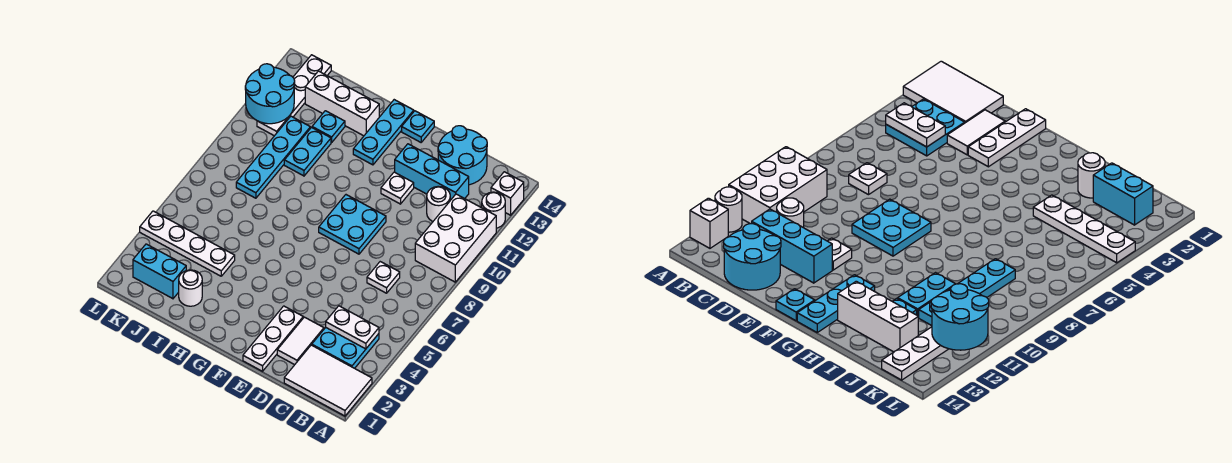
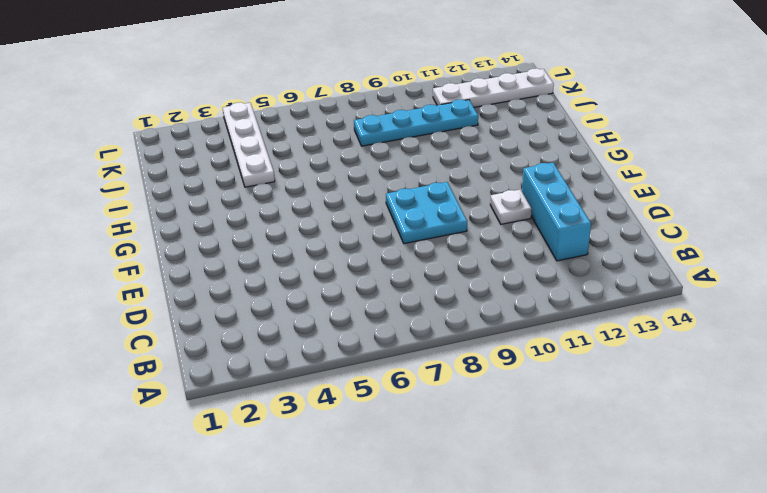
none -> white tile A1:C2 level 1
none -> white brick A9:B11 level 1
none -> white round brick A12 level 1

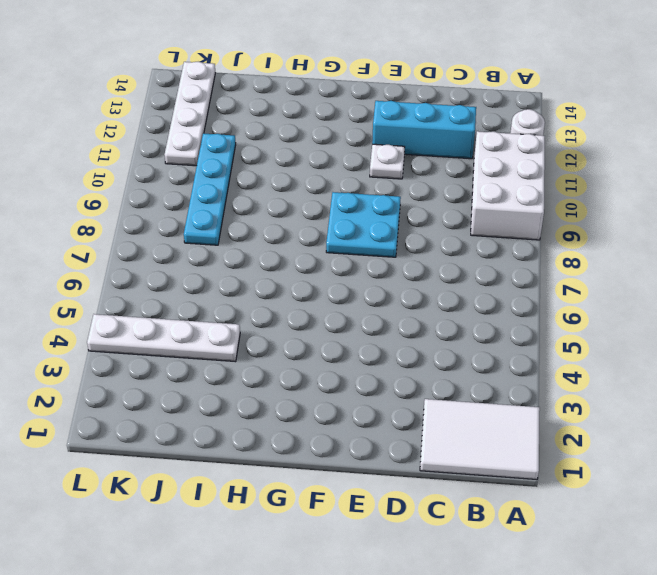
none -> white brick A13 level 1
none -> cyan plate B3:C4 level 1
none -> white plate C7 level 1

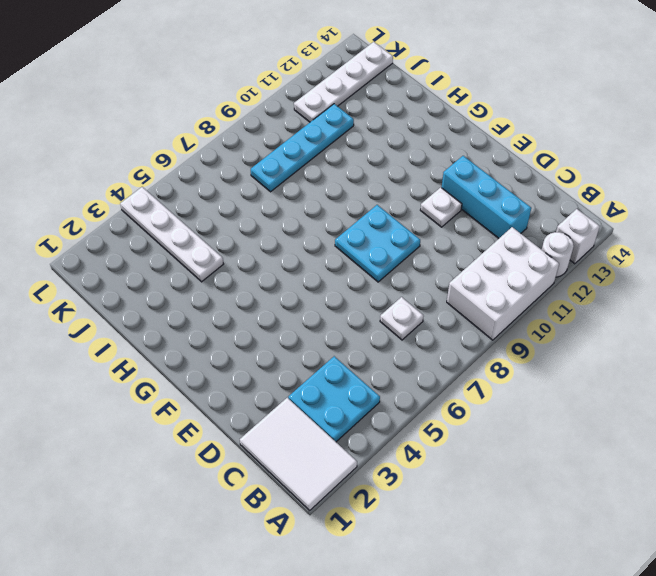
none -> white round brick C11 level 1
none -> cyan round brick C13:D14 level 1
none -> white tile D2:D3 level 1

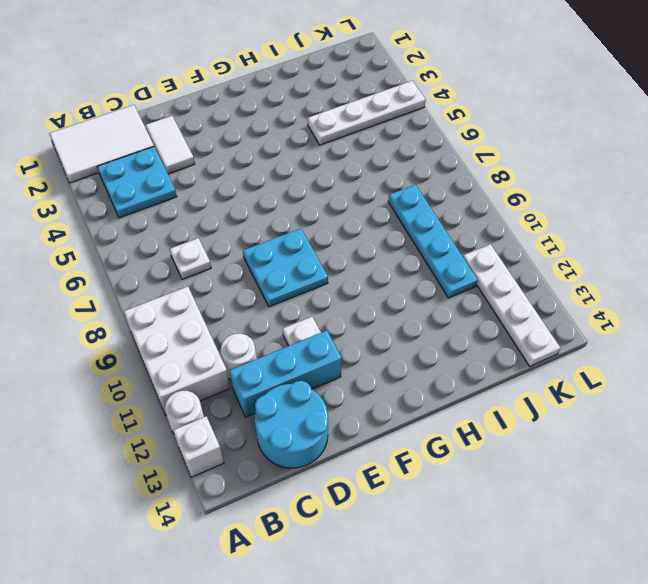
none -> white plate E1:E3 level 1
none -> cyan plate F14 level 1
none -> cyan plate G12:G14 level 1

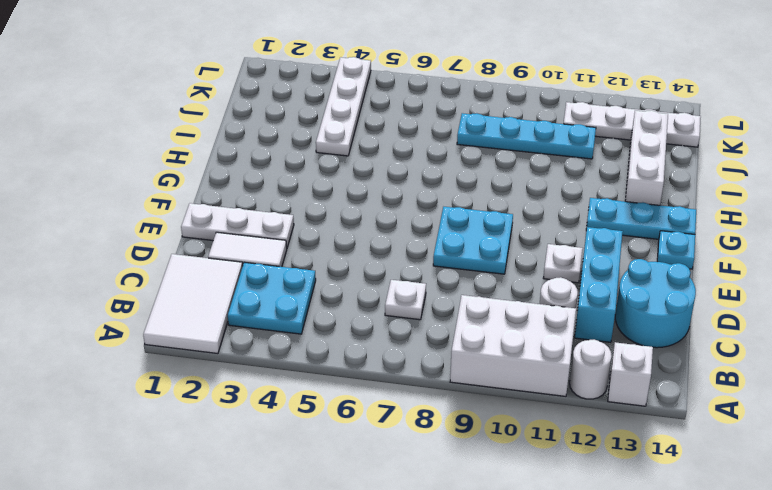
none -> white round brick I2 level 1
none -> cyan plate I10:I11 level 1
none -> cyan plate I12 level 1

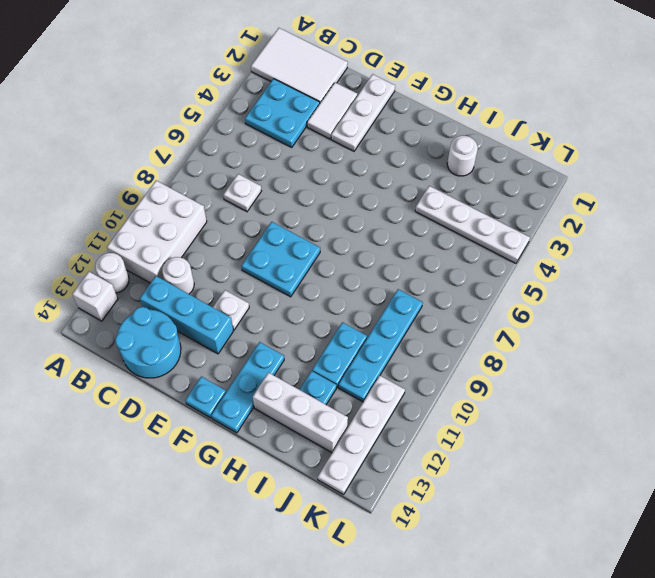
none -> cyan brick J2:K2 level 1
none -> white plate B4:C4 level 2
none -> cyan round brick K11:L12 level 2

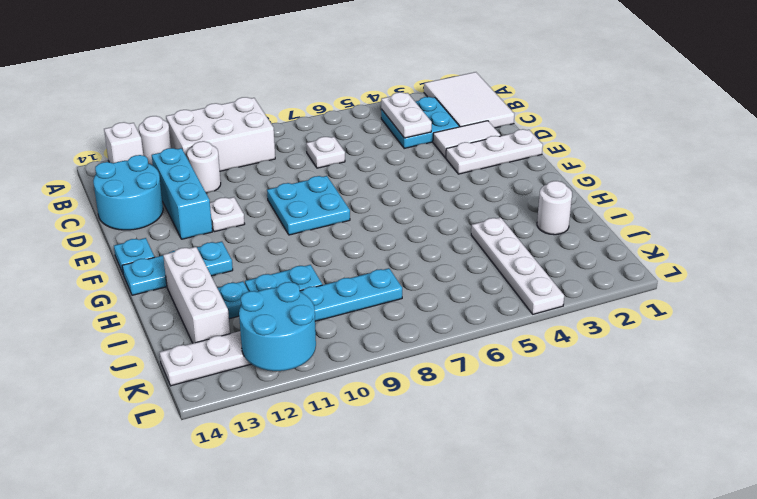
none -> cyan brick J2:K2 level 1

